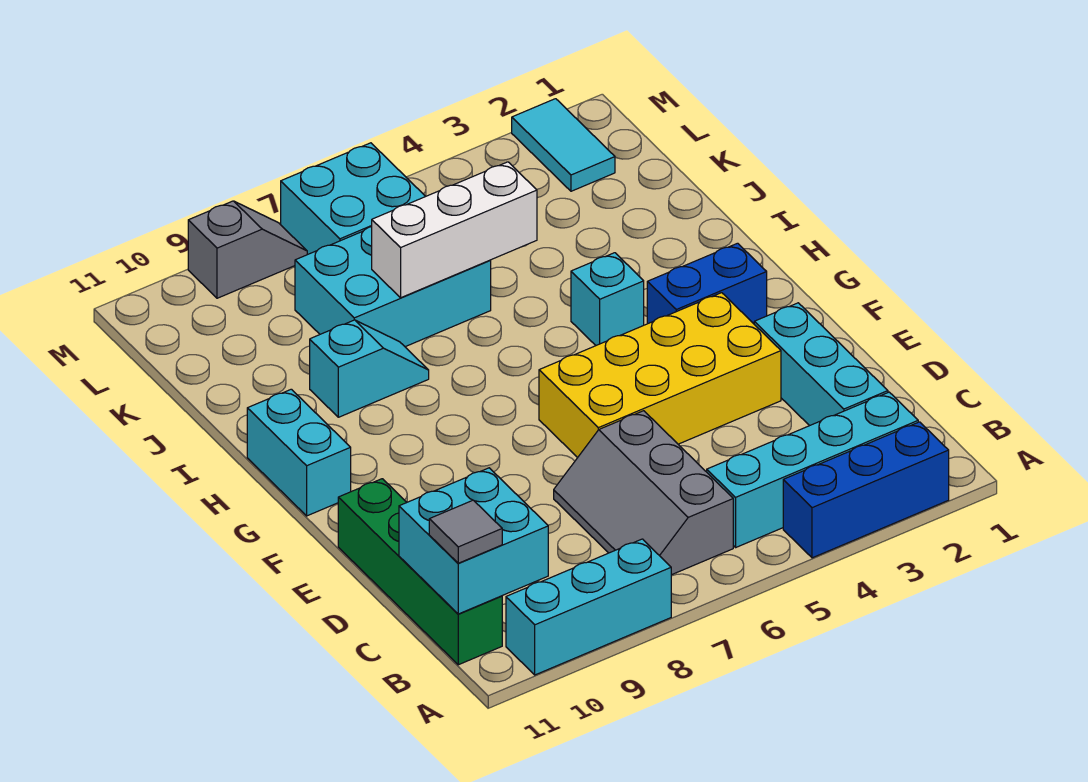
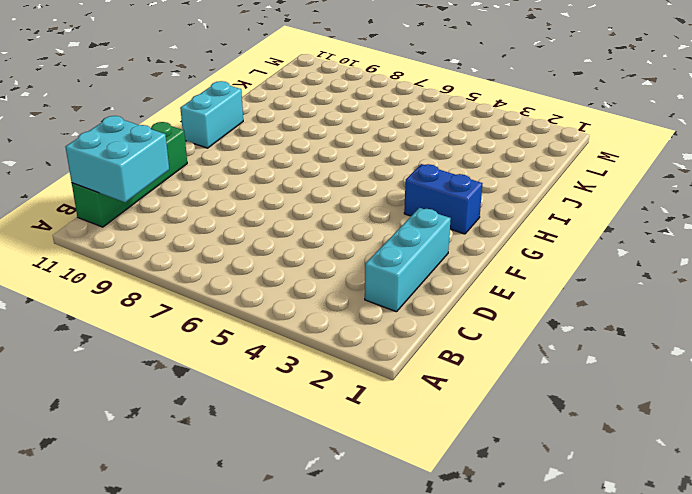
none -> blue brick A2:A4 level 1
none -> cyan brick A8:A10 level 1
none -> cyan brick B2:B5 level 1

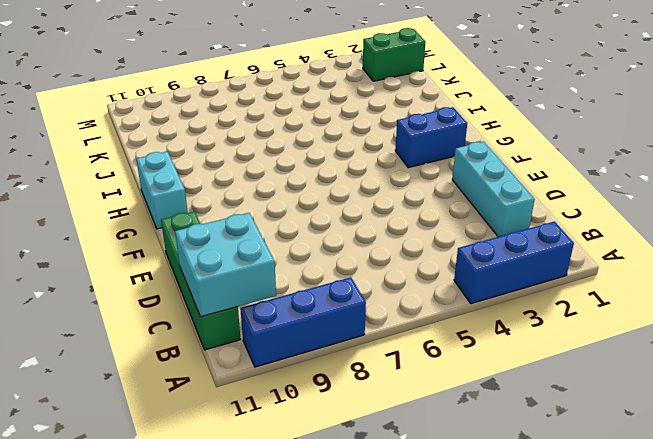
blue brick A8:A10 level 1 -> cyan brick A8:A10 level 1
green brick L1:L2 level 1 -> cyan tile L2:M2 level 1
none -> cyan brick B2:B5 level 1
none -> grey slope B6:D7 level 1 top 6
none -> yellow brick E3:F6 level 1

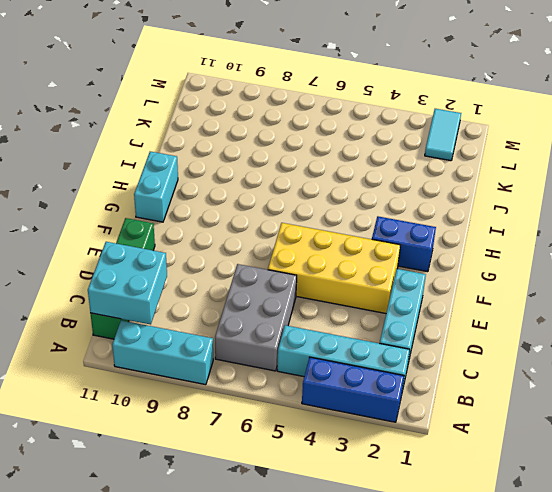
grey brick B6:D7 level 1 -> grey slope B6:D7 level 1 top 6
none -> cyan brick H4 level 1
none -> cyan slope I8:I9 level 1 top 9
none -> cyan brick J6:K8 level 1

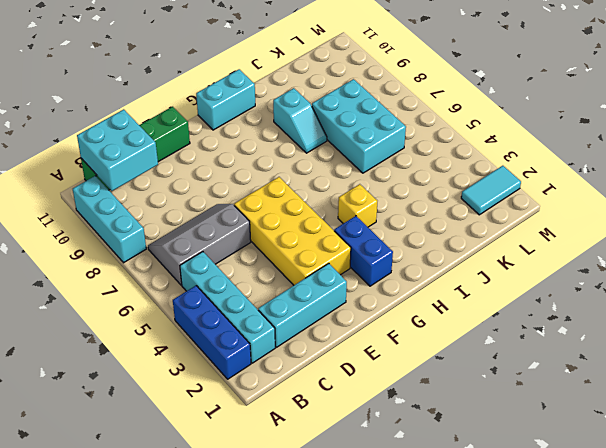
yellow brick H4 level 1 -> cyan brick H4 level 1
none -> cyan brick L6:M7 level 1
none -> grey slope M8:M9 level 1 top 9
none -> white brick J5:J7 level 2

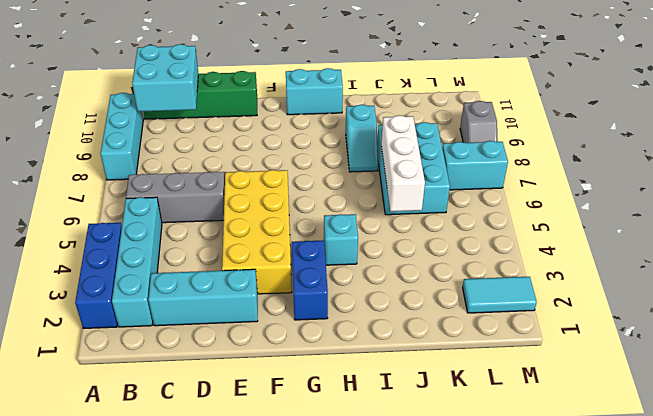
cyan brick L7:M7 level 1 -> cyan brick L6:M7 level 1
none -> grey tile B11 level 3

